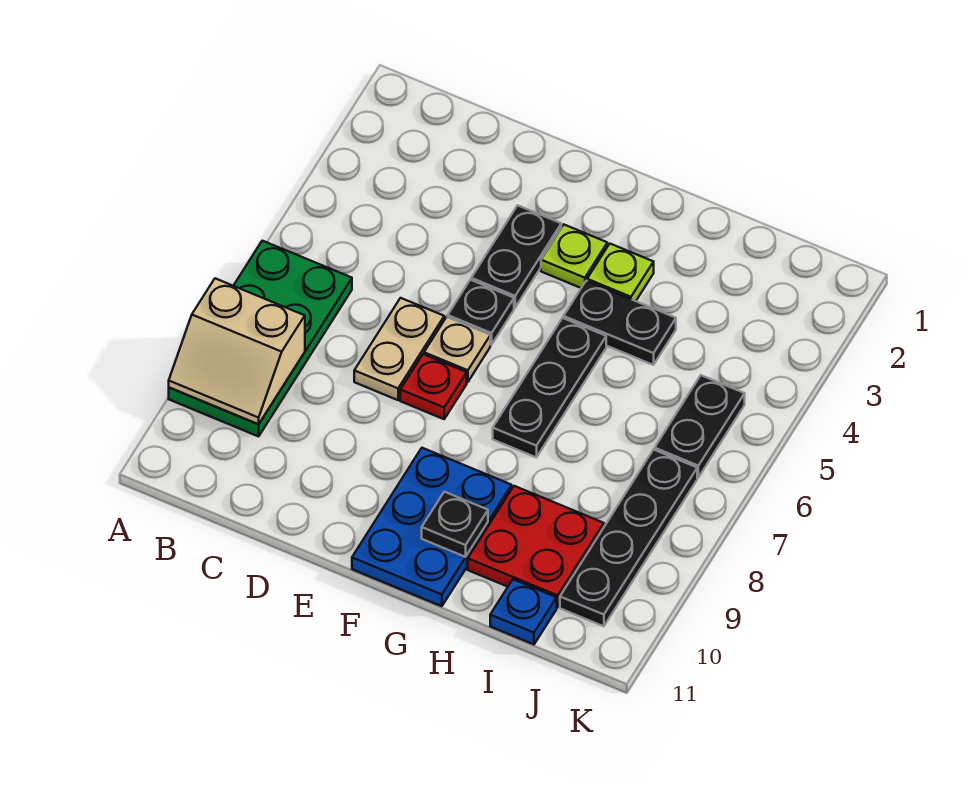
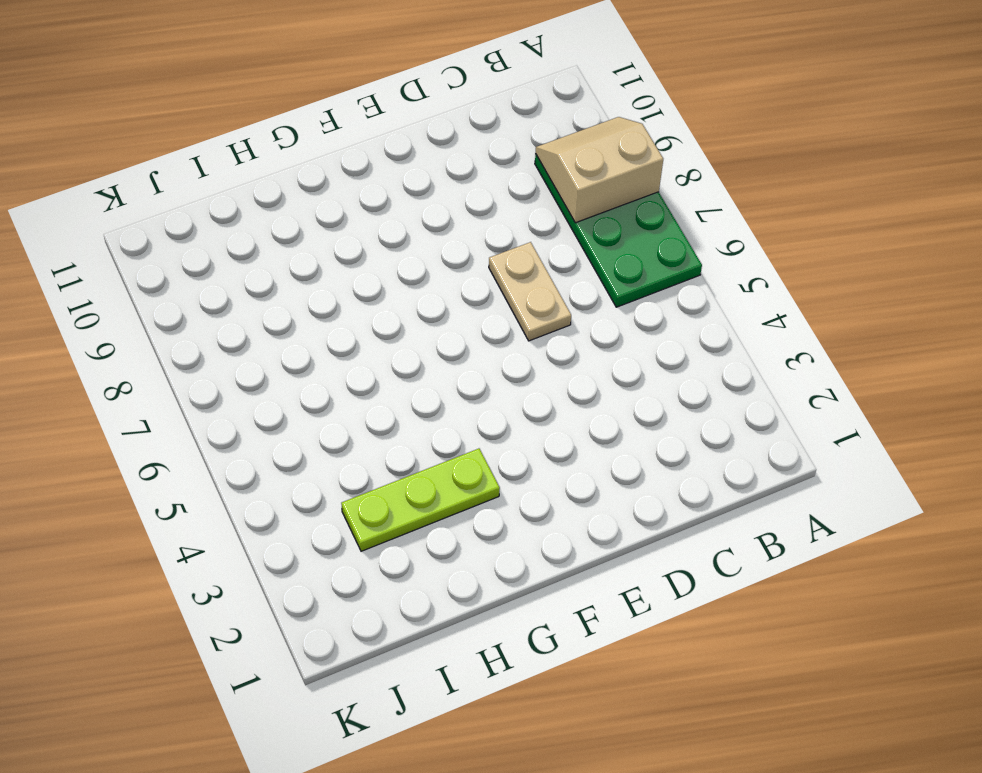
lime plate G3:I3 level 1 -> lime plate G3 level 1
none -> black plate E3:E4 level 1
none -> black plate E5 level 1
none -> tan plate E6 level 1

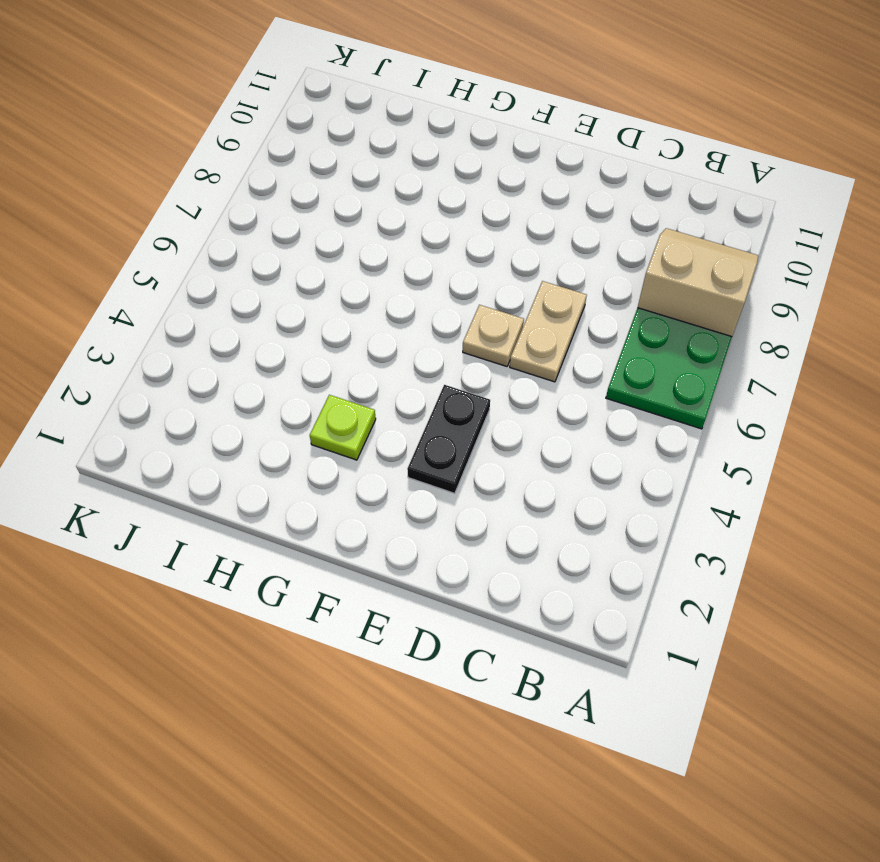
none -> black plate E5 level 1
none -> red plate E7 level 1
none -> lime plate F3 level 1

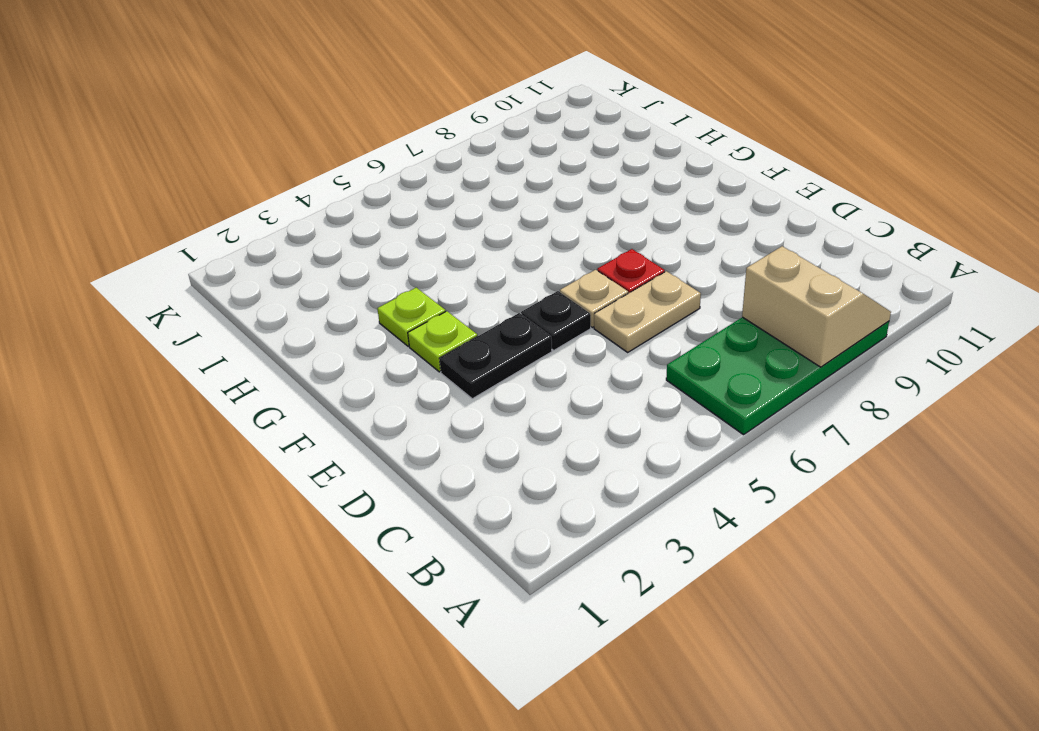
none -> blue plate F9:G11 level 1
none -> black plate G4:H4 level 1
none -> black plate G5:G7 level 1

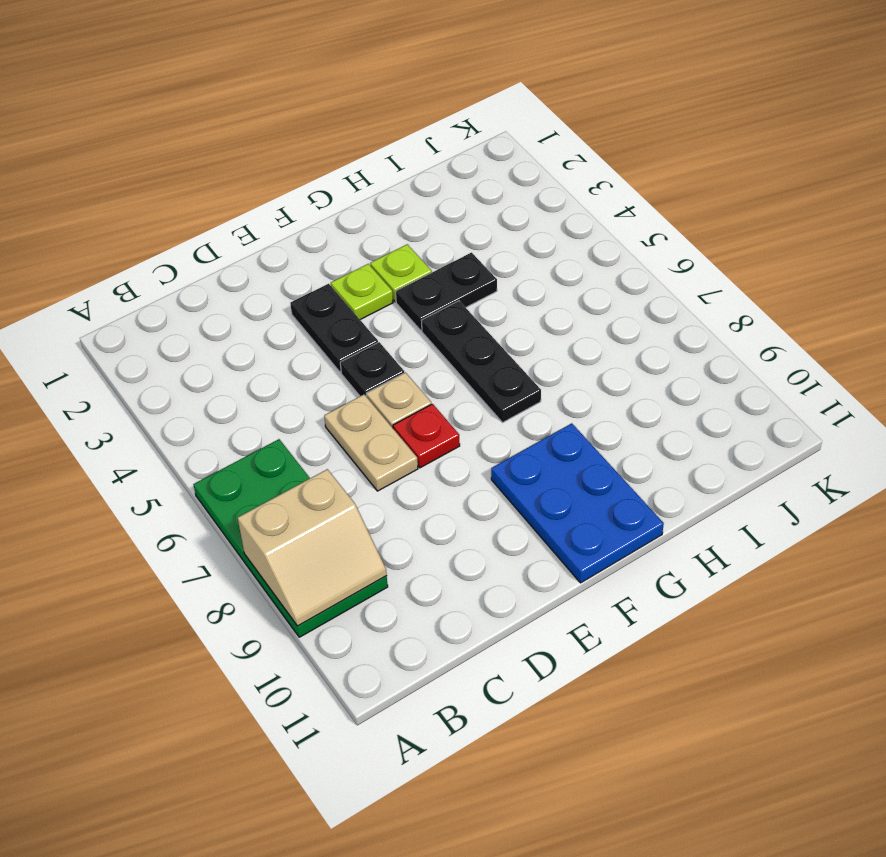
none -> red plate H9:I10 level 1
none -> blue plate I11 level 1
none -> black plate J5:J6 level 1

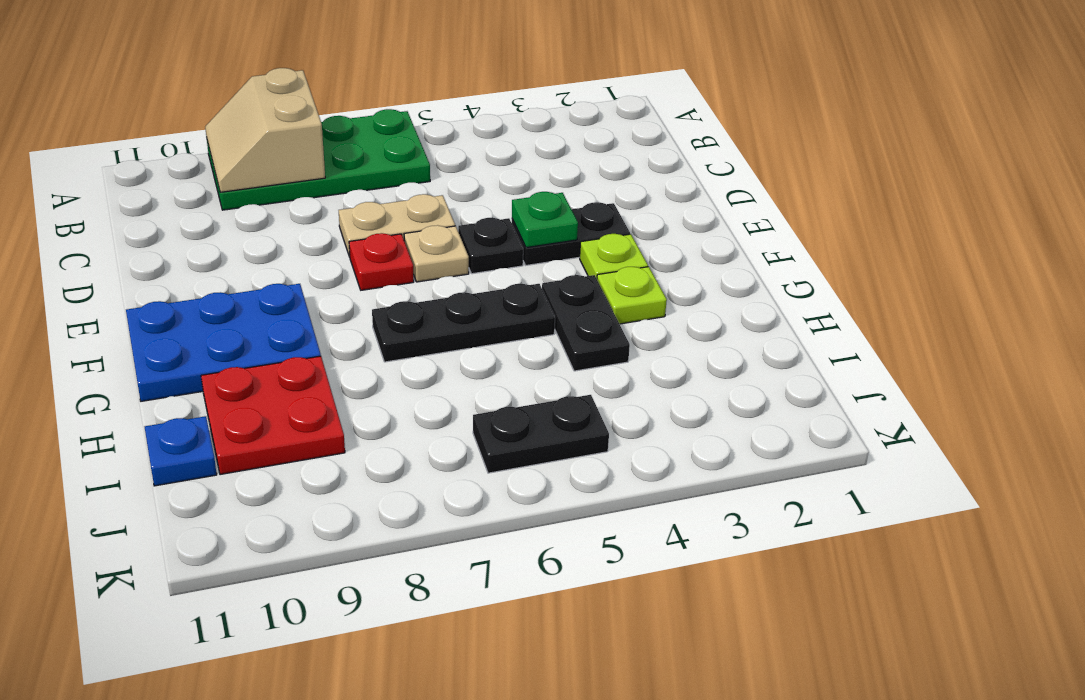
green plate E4 level 2 -> none
none -> black plate J7:J10 level 1
none -> black plate G10 level 2

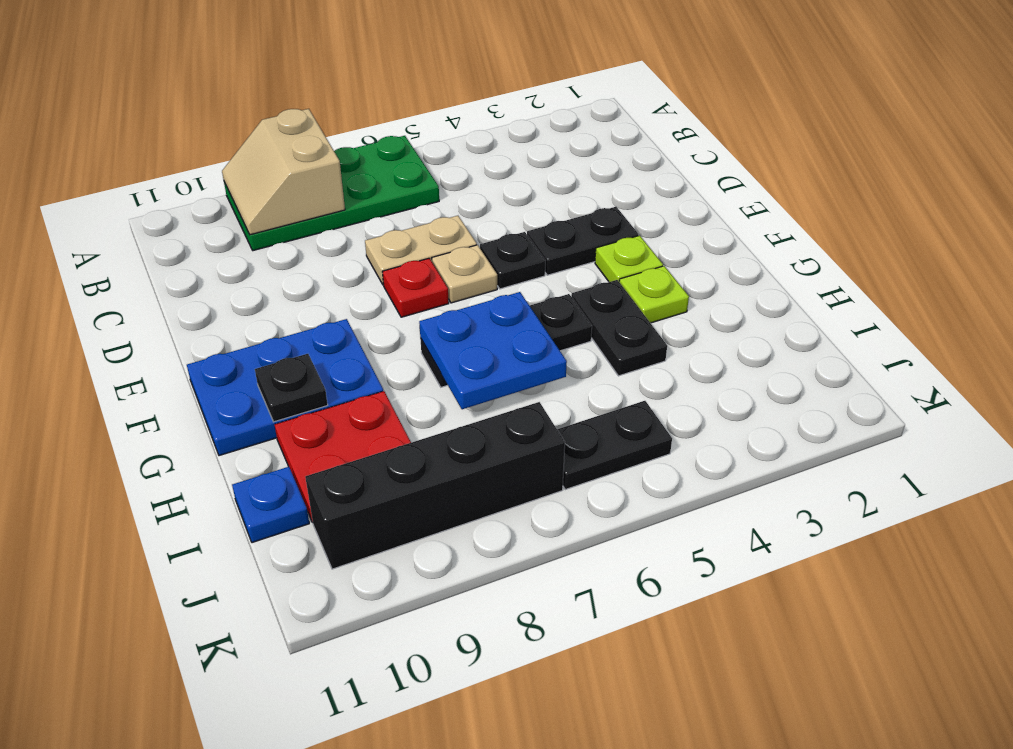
blue plate G6:H7 level 2 -> none
black brick J7:J10 level 1 -> black plate J7:J10 level 1

